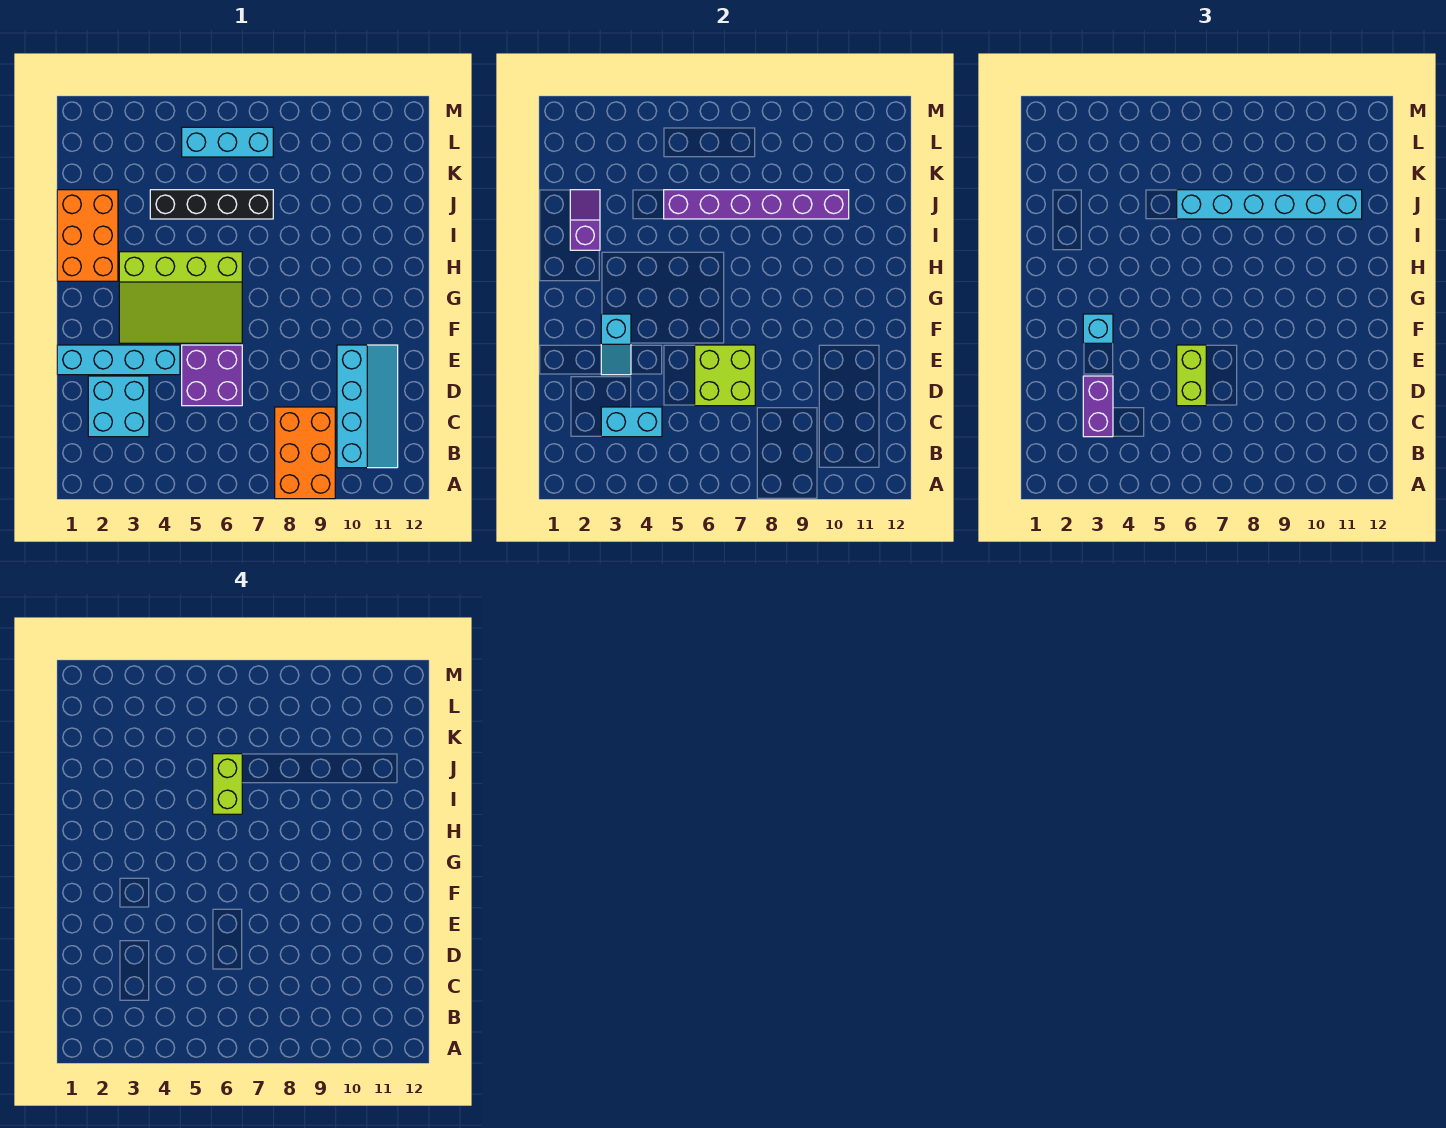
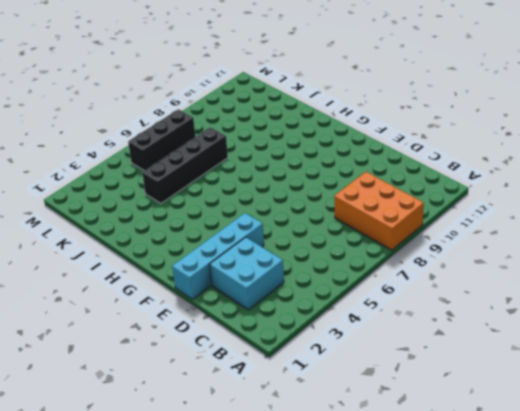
black brick L5:L7 level 1 -> cyan brick L5:L7 level 1
none -> cyan slope B10:E11 level 1 top 10
none -> purple brick D5:E6 level 1
none -> lime slope F3:H6 level 1 top H

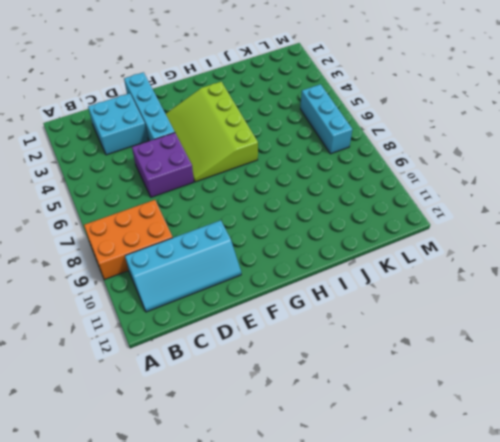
none -> orange brick H1:J2 level 1
none -> black brick J4:J7 level 1
none -> cyan brick C3:C4 level 2

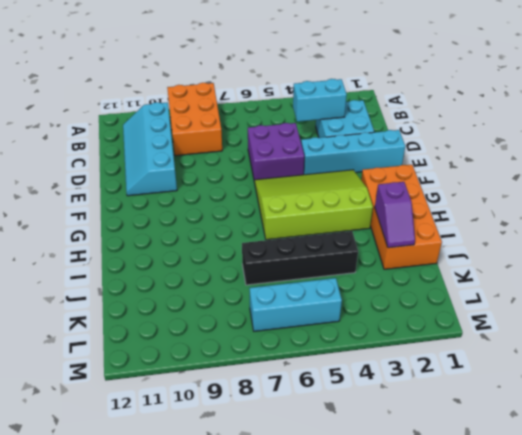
orange brick G1:J2 level 1 -> orange brick H1:J2 level 1
none -> lime brick D6:E7 level 2
none -> cyan slope E3:F3 level 2 top F
none -> purple brick J5:J10 level 2

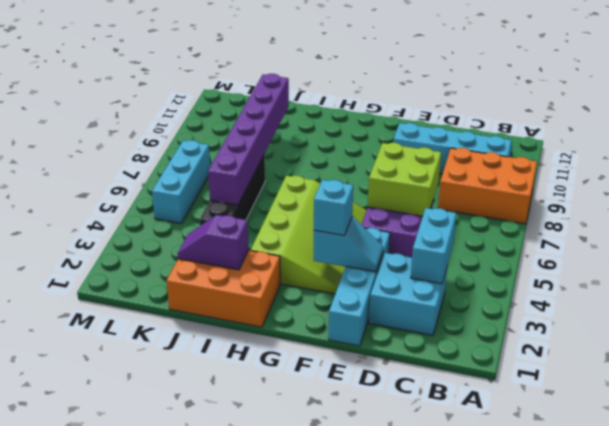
none -> purple brick C3:D3 level 3
none -> lime brick D6:E6 level 3
none -> cyan brick J6:J11 level 3

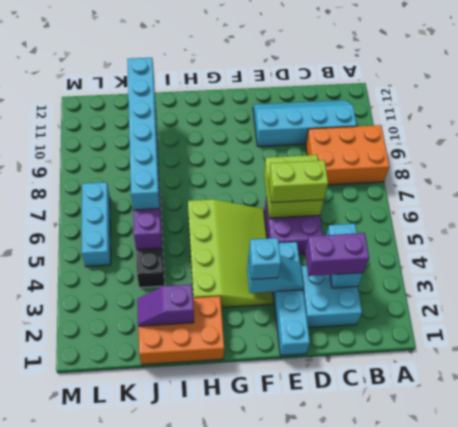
none -> lime brick I6:J6 level 4

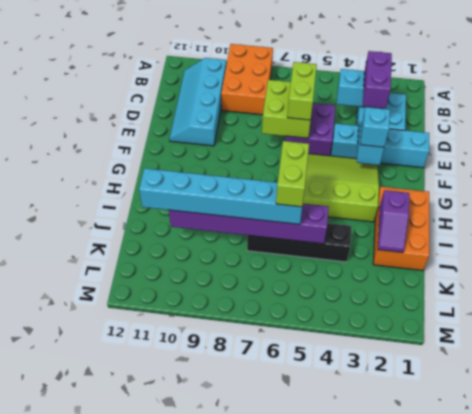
none -> cyan brick L5:L7 level 1

